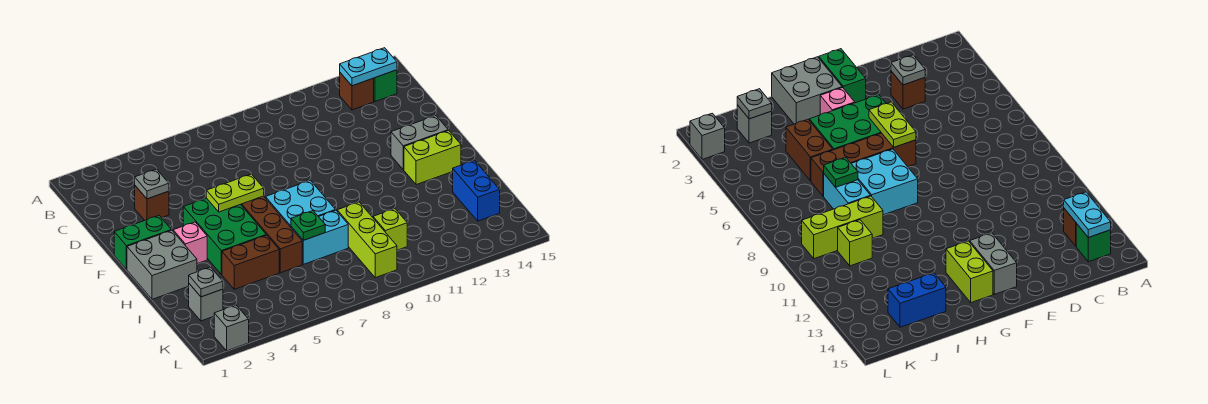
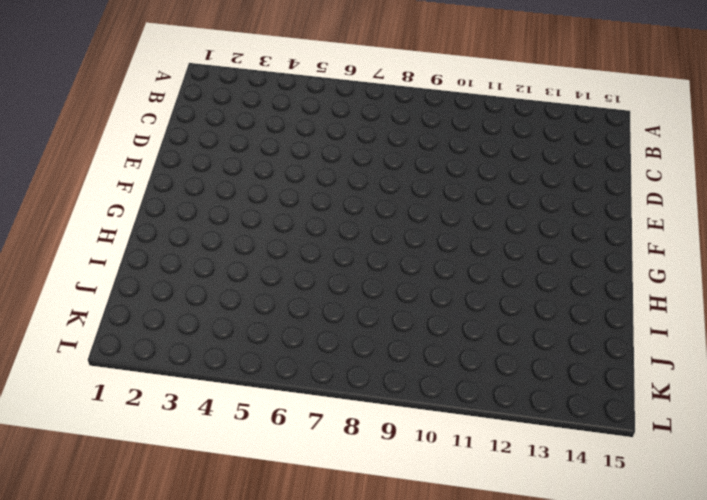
none -> brown brick B13 level 1
none -> green brick B14 level 1
none -> brown brick D3 level 1

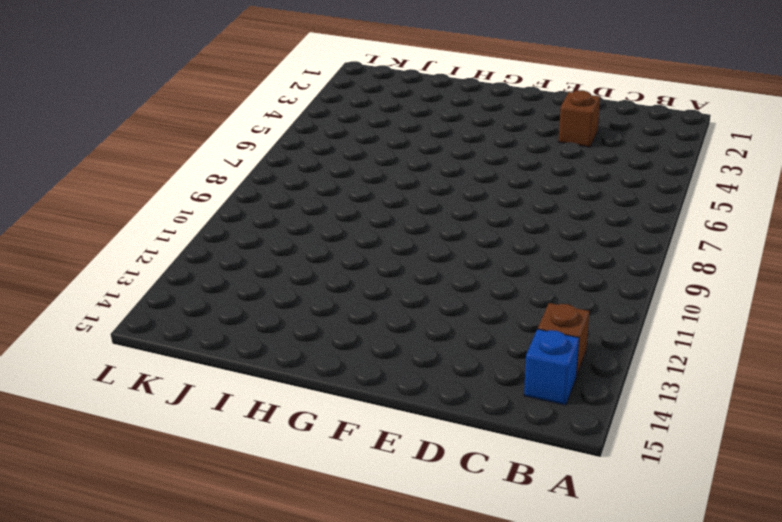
blue brick B14 level 1 -> green brick B14 level 1
none -> green brick F1:F2 level 1
none -> green brick F4:H5 level 1
none -> brown brick F6:I6 level 1

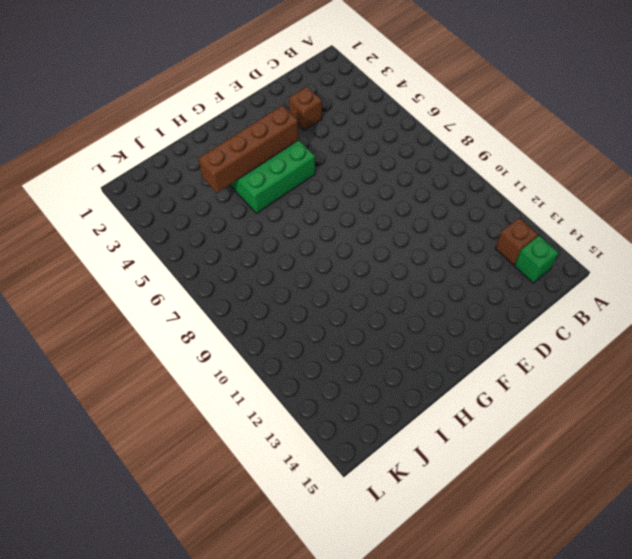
brown brick F4:I4 level 2 -> brown brick F6:I6 level 1
none -> green brick F1:F2 level 1
none -> grey brick F13:F14 level 1
none -> grey brick G1:H2 level 1

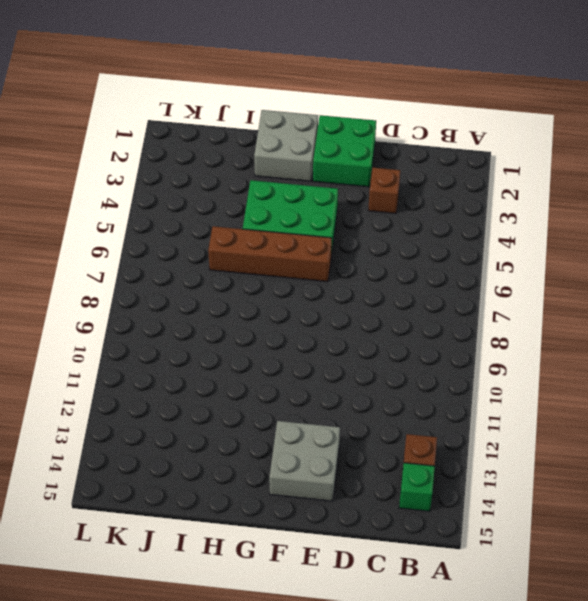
green brick E1:F2 level 1 -> green brick F1:F2 level 1
grey brick E13:F14 level 1 -> grey brick F13:F14 level 1
none -> pink brick G3 level 1
none -> cyan brick G7:H8 level 1
none -> lime brick G13:G14 level 1

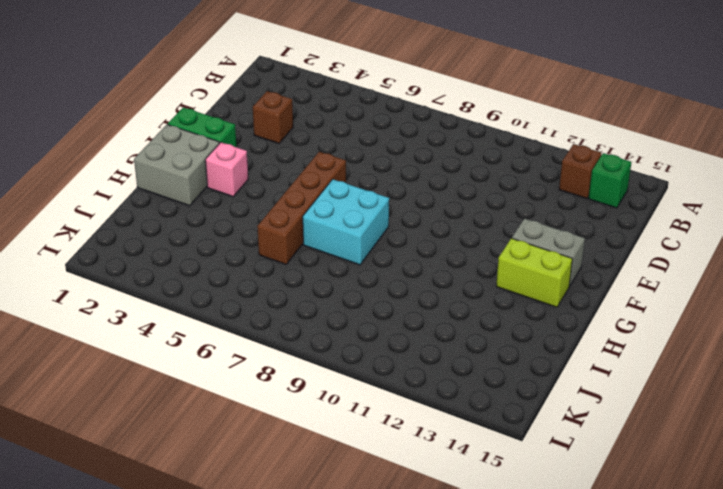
none -> green brick F4:H5 level 1
none -> brown brick I4:I5 level 1
none -> cyan brick I7:I8 level 1

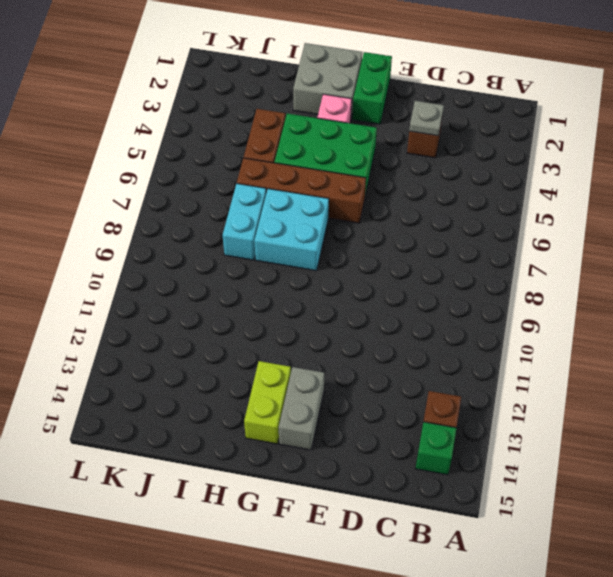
none -> lime brick I9:K9 level 1
none -> blue brick I14:J14 level 1
none -> grey brick J2 level 1

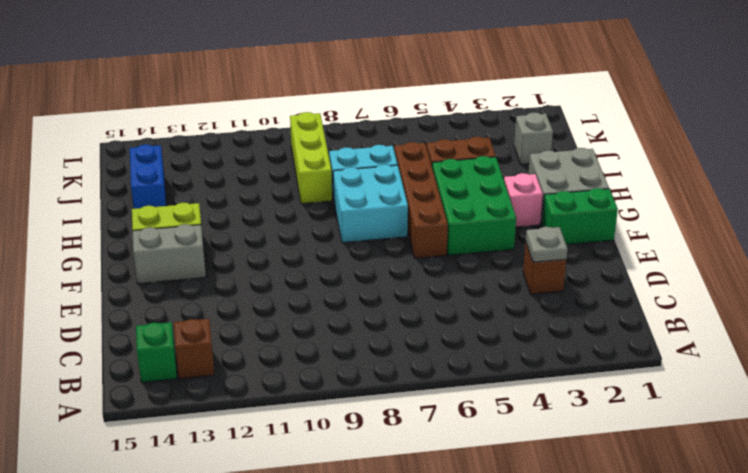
none -> lime brick J10 level 1
none -> grey brick L2 level 1
none -> cyan plate B13:B14 level 2

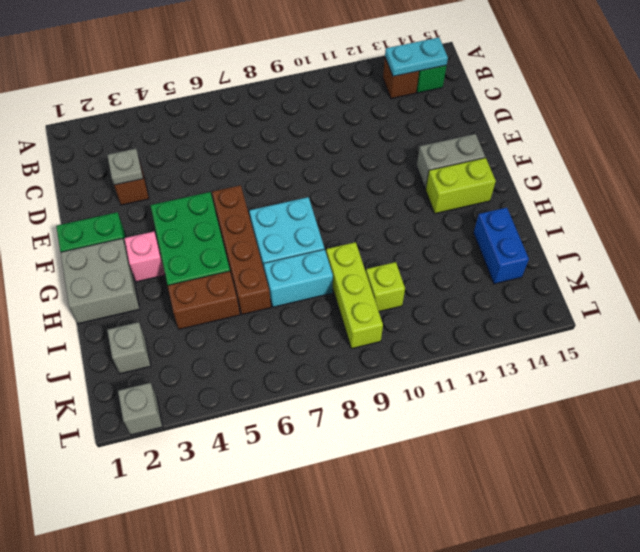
none -> lime plate F5:F6 level 2
none -> green plate I7 level 2
none -> grey plate J2 level 2

